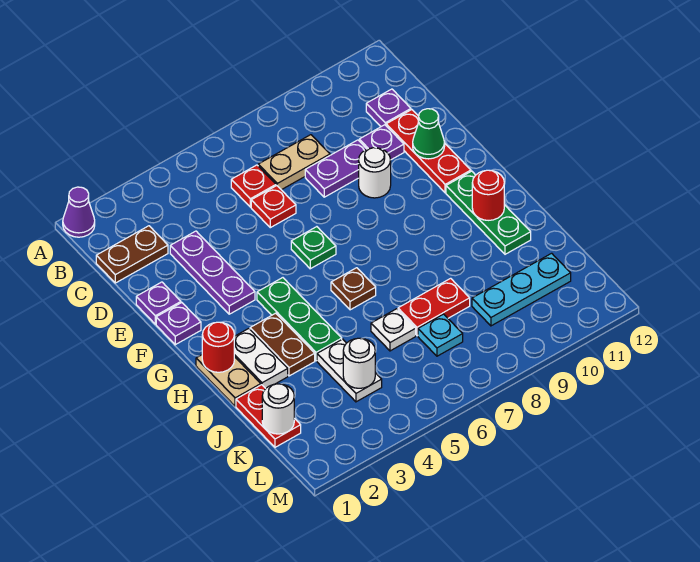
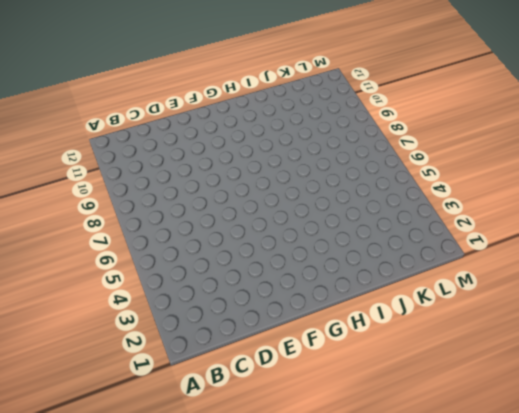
none -> purple cone A1 level 1
none -> brown plate C1:C2 level 1
none -> red plate C6 level 1
none -> tan plate C7:C8 level 1

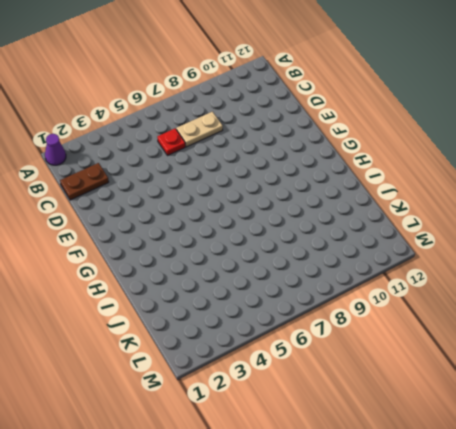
none -> purple plate C11 level 1
none -> purple plate D3:F3 level 1
none -> red plate D6 level 1
none -> purple plate D8:D9 level 1

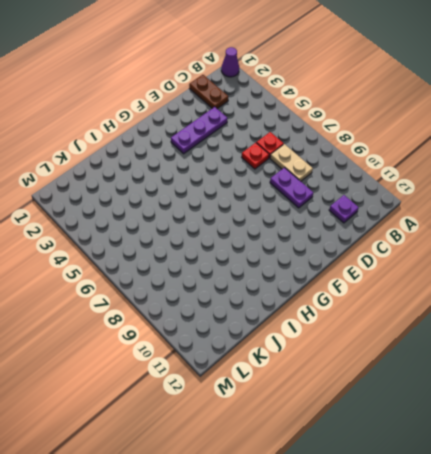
none -> purple plate D10 level 1
none -> red plate D11:F11 level 1
none -> purple plate E1 level 1
none -> white round brick E9 level 1

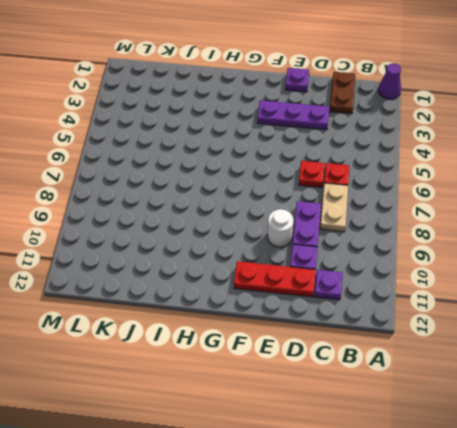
none -> purple plate F1 level 1
none -> green plate F6 level 1
none -> green plate G4:I4 level 1
none -> green plate G11:I11 level 1

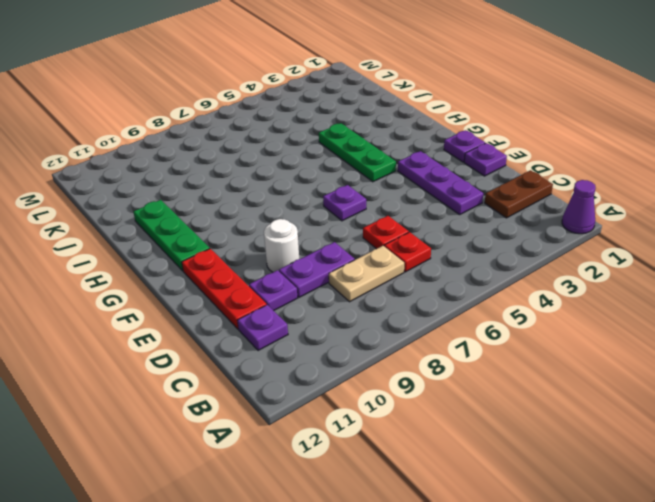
purple plate F6 level 1 -> green plate F6 level 1
none -> tan plate H1:I1 level 1
none -> white plate H2:I2 level 1
none -> brown plate H3:I3 level 1
none -> brown plate H6 level 1

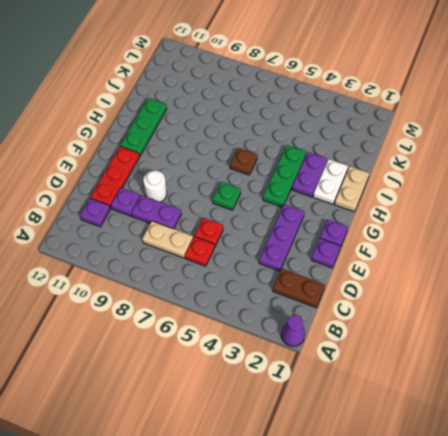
purple plate H3:I3 level 1 -> brown plate H3:I3 level 1
none -> red plate J1:K1 level 1
none -> white plate J4:K4 level 1
none -> white plate J6 level 1
none -> red plate J7:J8 level 1

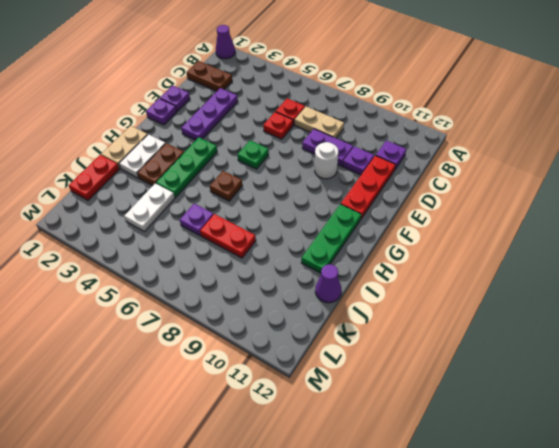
purple plate J6 level 1 -> white plate J6 level 1
purple cone J12 level 1 -> none
none -> cyan plate K7 level 1
none -> cyan plate K9:K11 level 1
none -> green cone E11 level 2
none -> red round brick H1 level 2

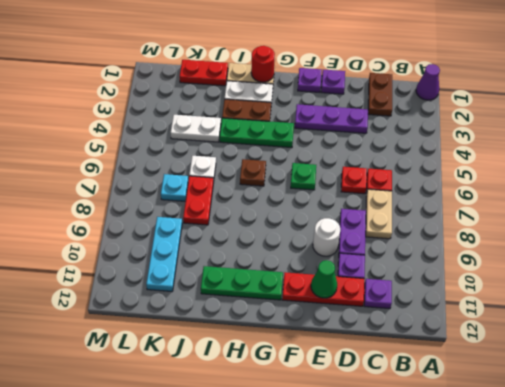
none -> red round brick H11 level 2
none -> white round brick K1 level 2
none -> white round brick K4 level 2

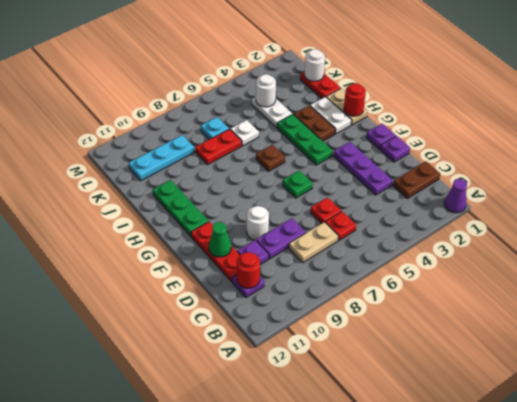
red round brick C11 level 2 -> red round brick H11 level 2

